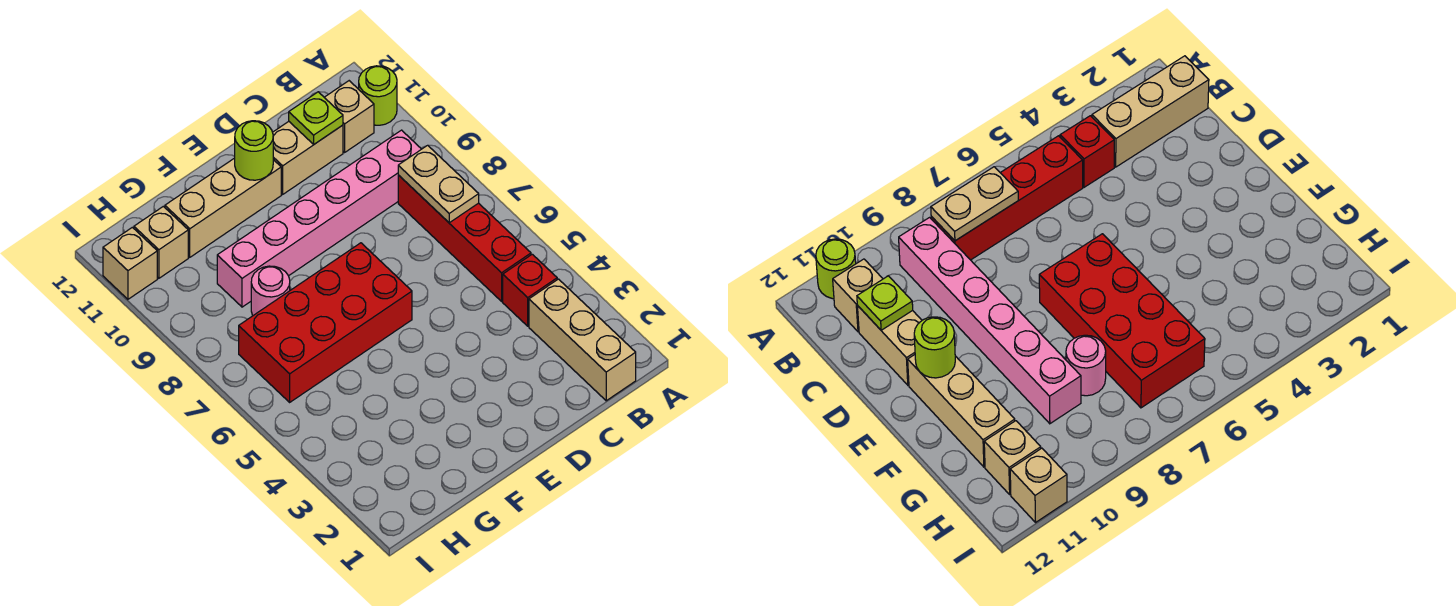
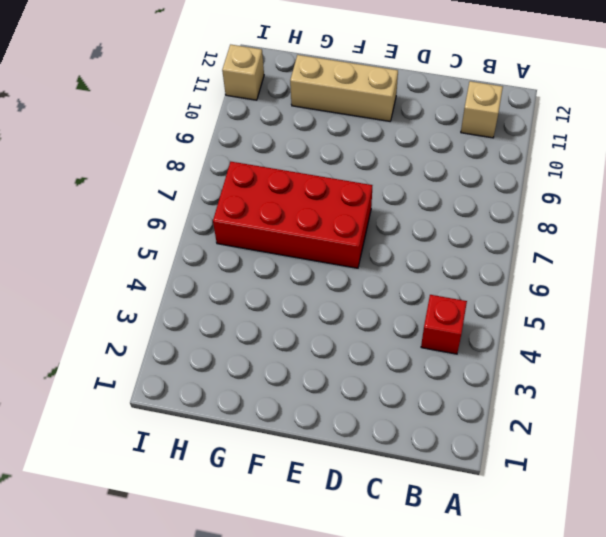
none -> lime round brick A11 level 1
none -> tan brick B1:B3 level 1
none -> red brick B5:B8 level 1

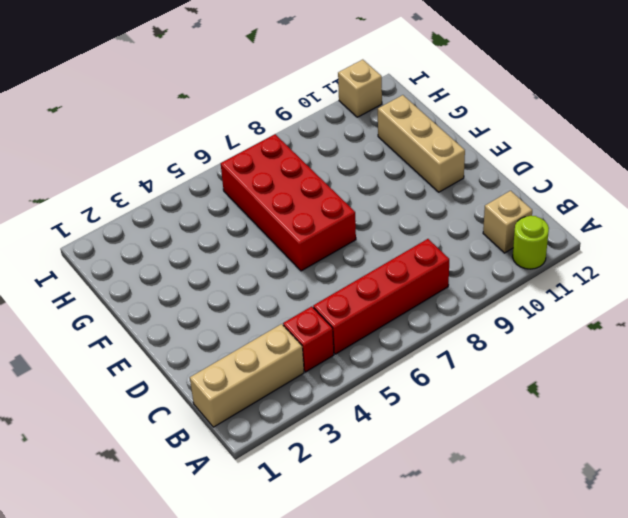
none -> pink brick B9:G9 level 1
none -> tan brick C11:D11 level 1
none -> pink round brick G8 level 1

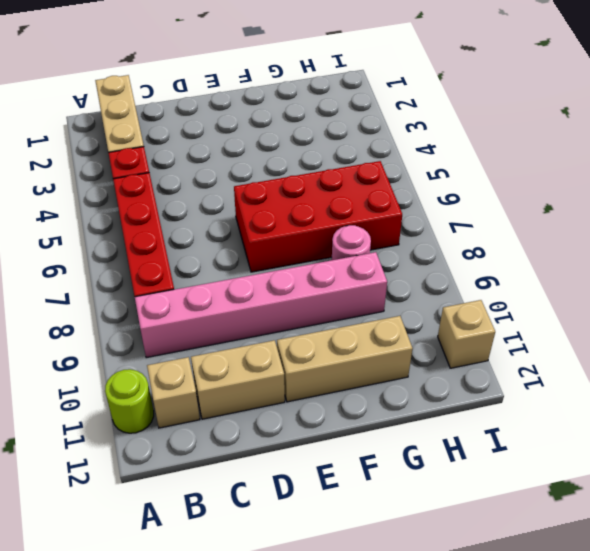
none -> tan brick H11 level 1
none -> tan plate B7:B8 level 2
none -> lime plate C11 level 2

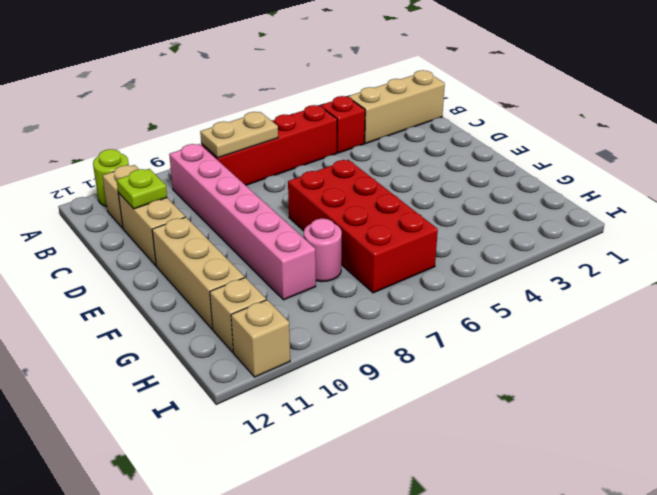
none -> lime round brick E11 level 2

